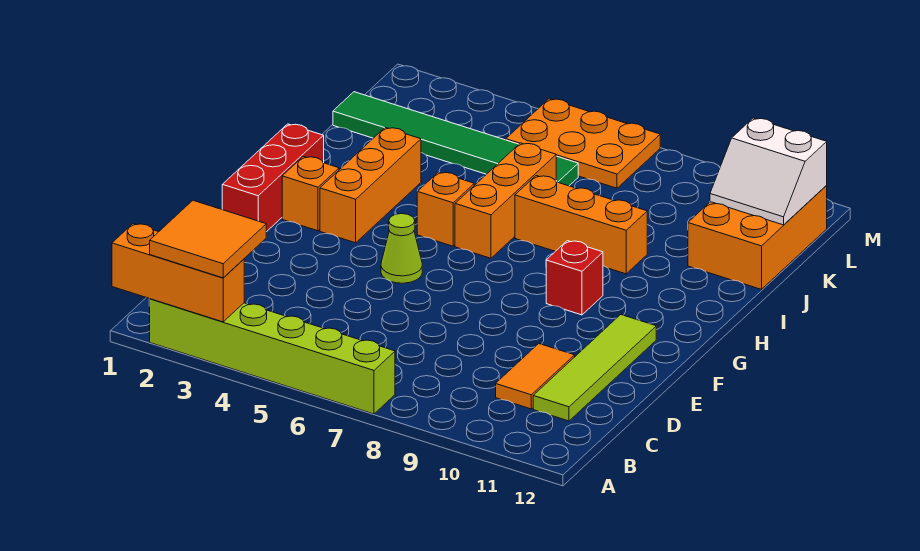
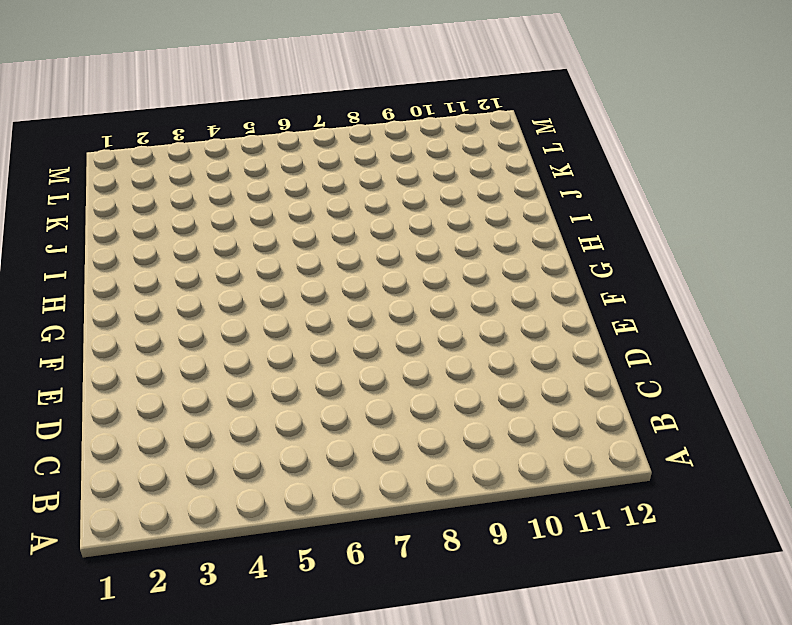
none -> lime brick A2:A7 level 1
none -> orange tile C10:D10 level 1
none -> lime tile C11:F11 level 1

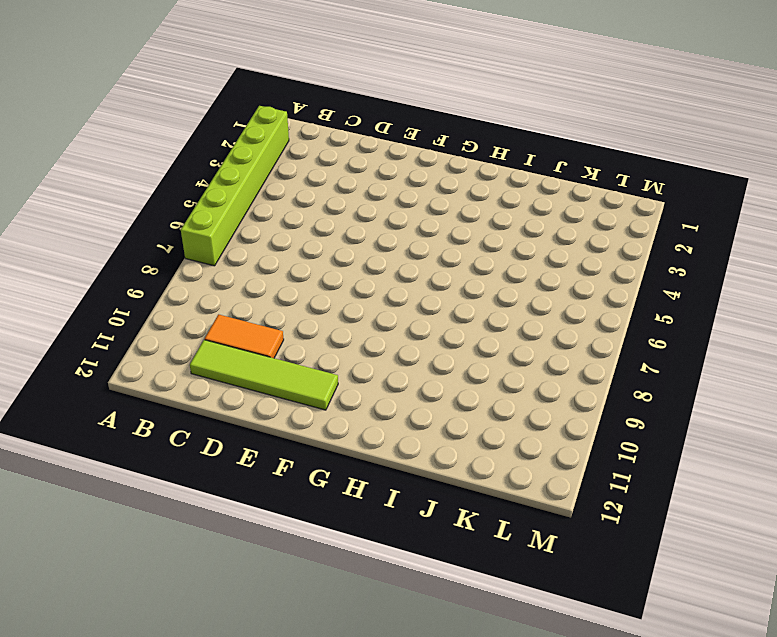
none -> red brick F1:H1 level 1
none -> lime cone F5 level 1
none -> orange brick G2 level 1

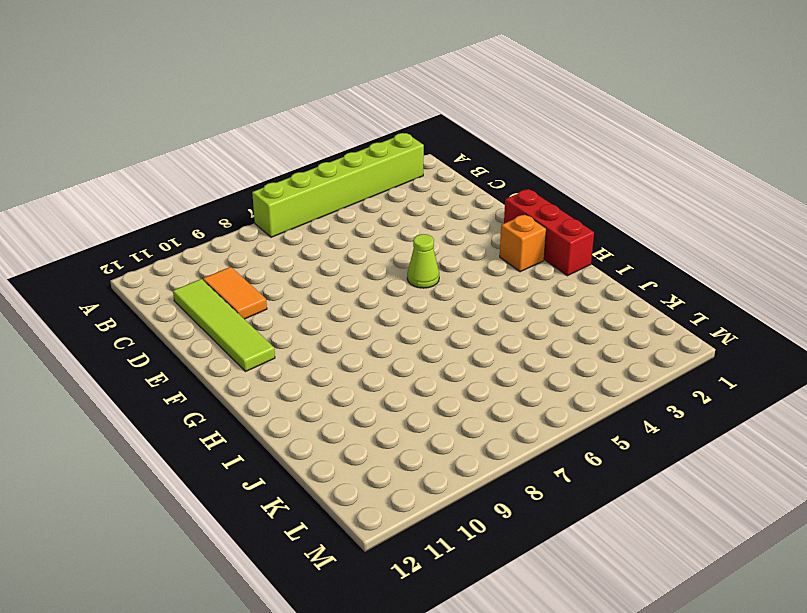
none -> orange brick G3:I3 level 1
none -> red brick G9 level 1
none -> orange brick H5 level 1

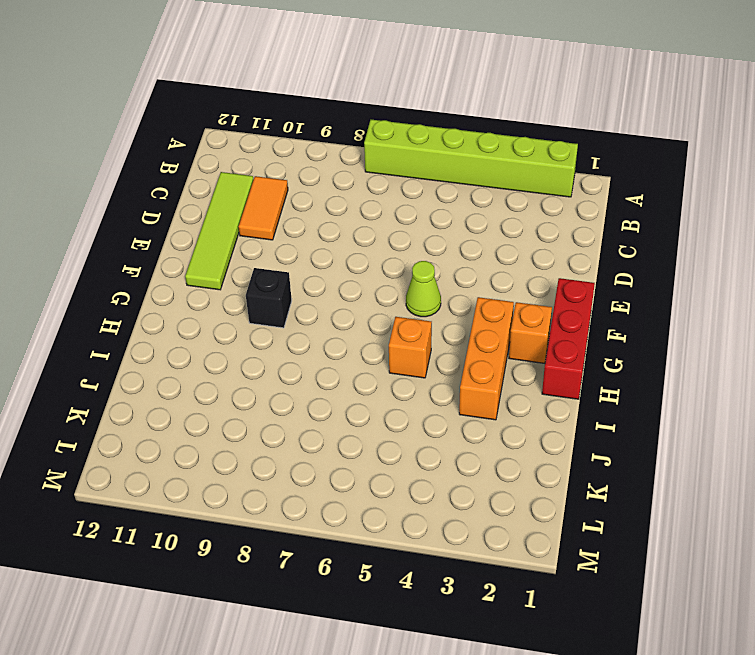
black brick G9 level 1 -> red brick G9 level 1
none -> orange brick H6:J6 level 1
none -> orange brick I7:I9 level 1
none -> orange brick J11:L12 level 1

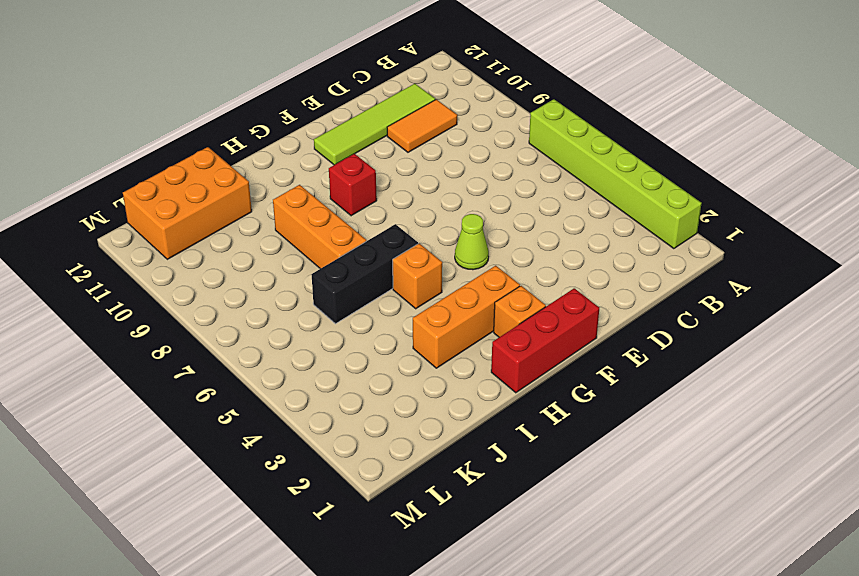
black brick H6:J6 level 1 -> orange brick H6:J6 level 1
none -> green tile K1:K6 level 1
none -> orange plate L5:M7 level 1
none -> orange brick A1:A3 level 2

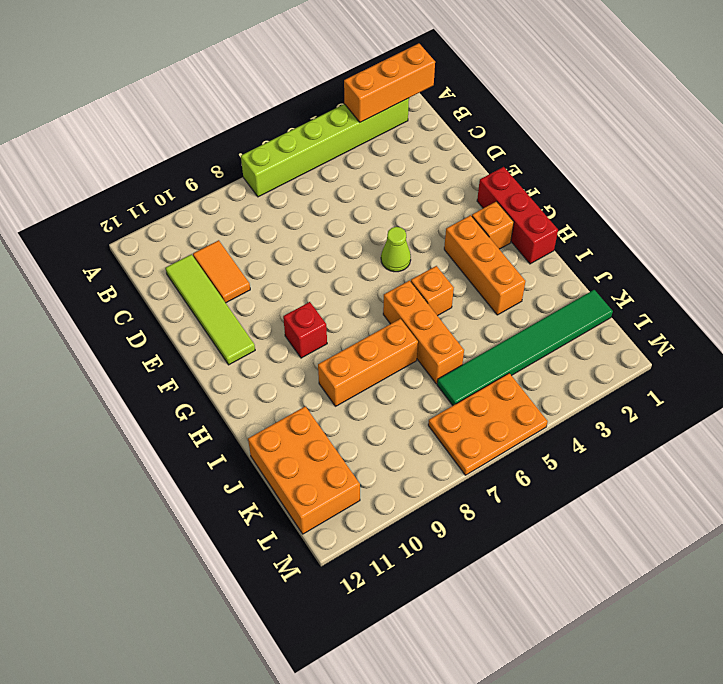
none -> white slope K11:L12 level 2 top L
none -> orange tile A2:B3 level 3

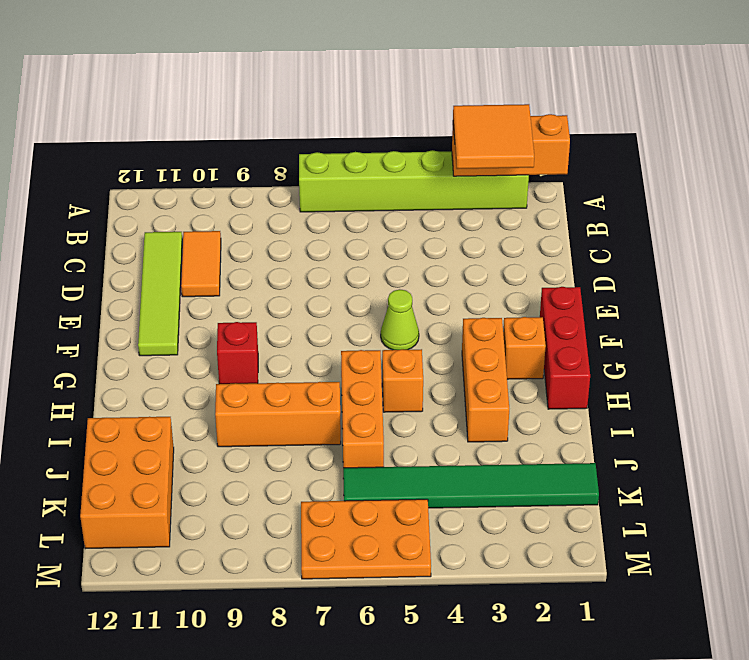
none -> white slope K11:L12 level 2 top L

